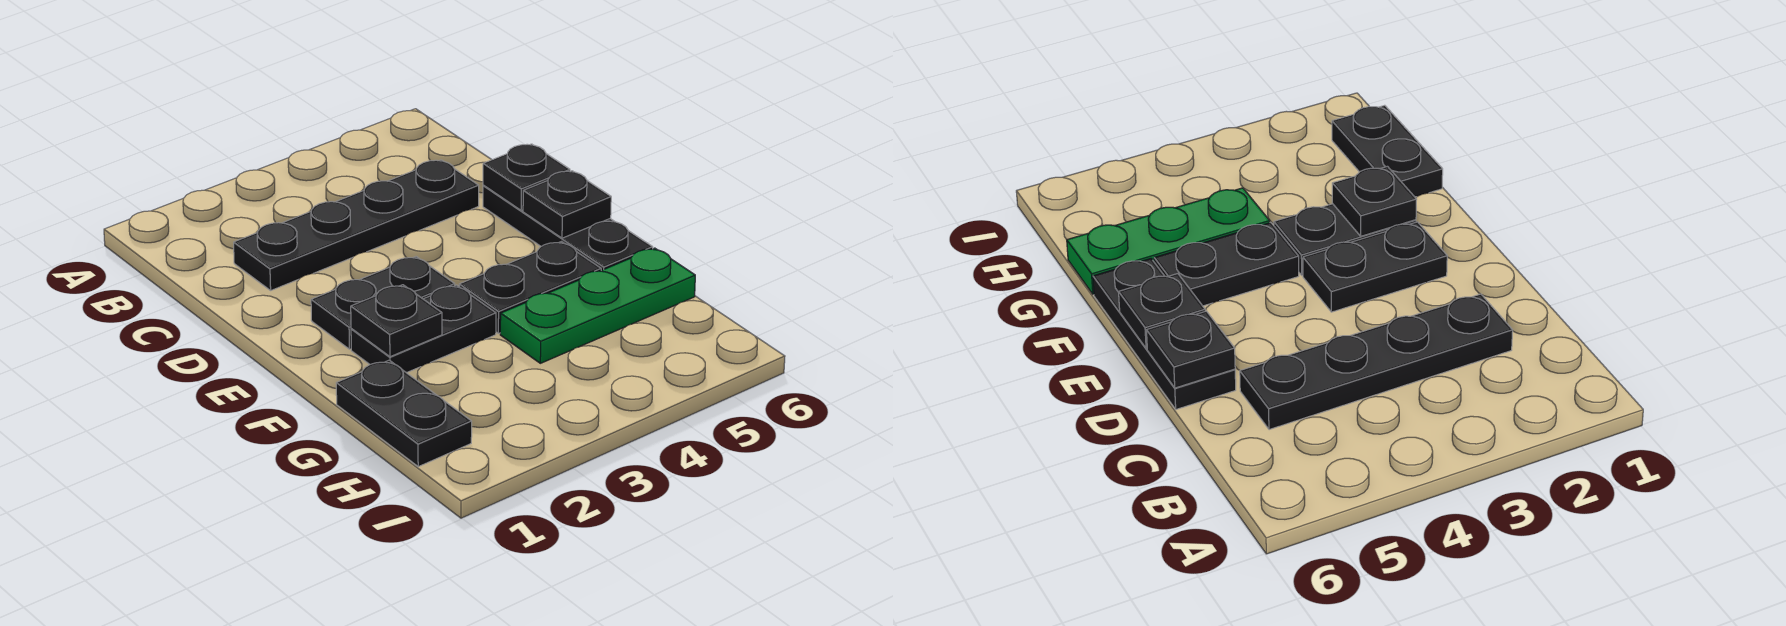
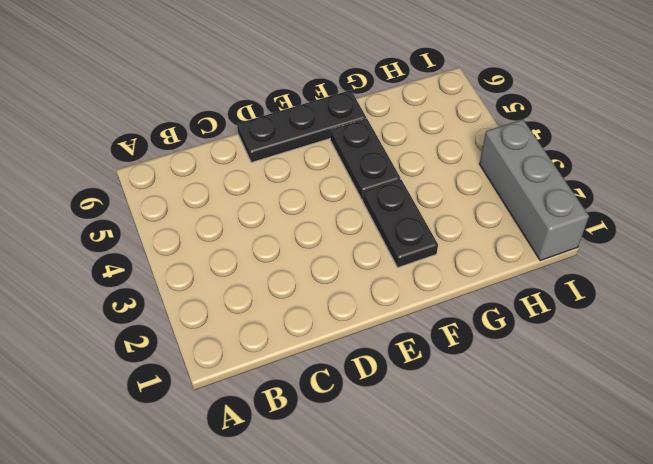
grey brick I1:I3 level 1 -> none
none -> black plate C2:C5 level 1
none -> black plate E2:E3 level 1

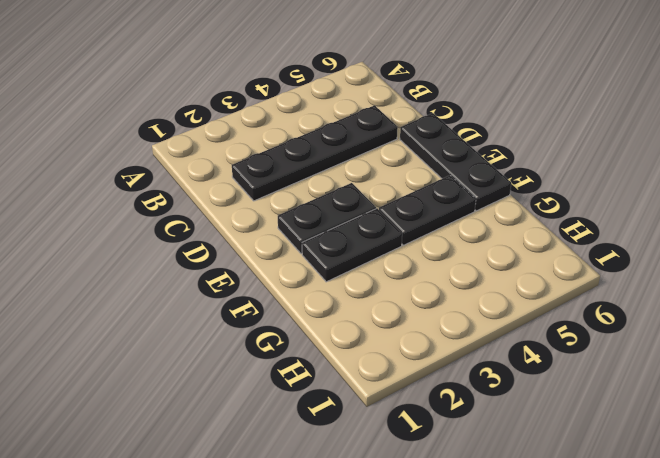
none -> black plate G1:H1 level 1
none -> green plate G4:G6 level 1

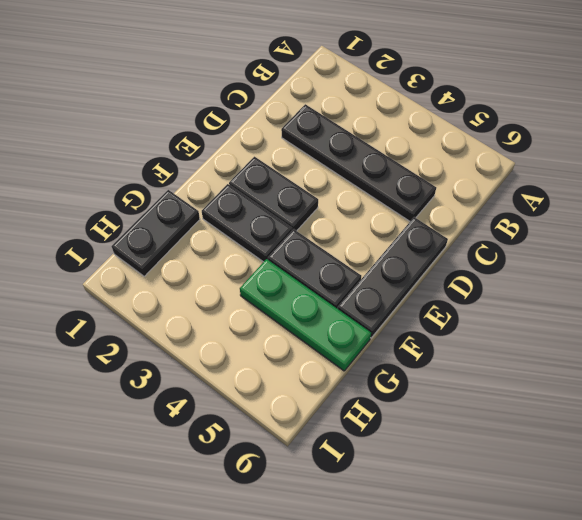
none -> black plate D6 level 2
none -> black plate E6 level 2

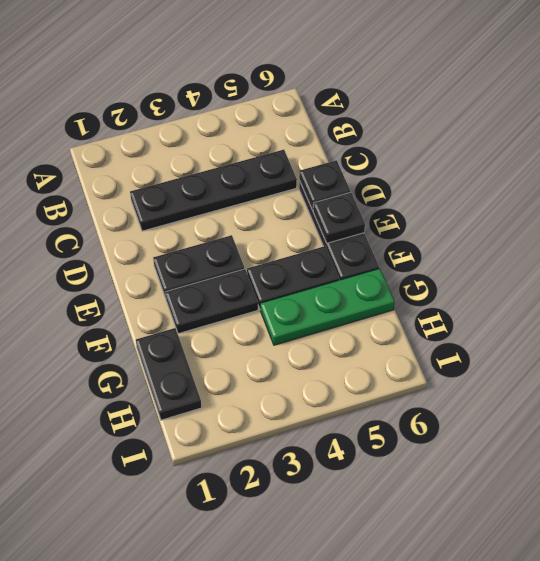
none -> black plate F2 level 2

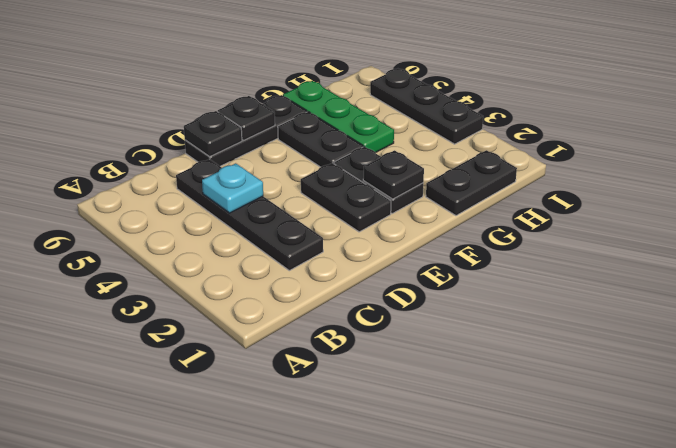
cyan plate C4 level 2 -> none
black plate I3:I5 level 1 -> none

